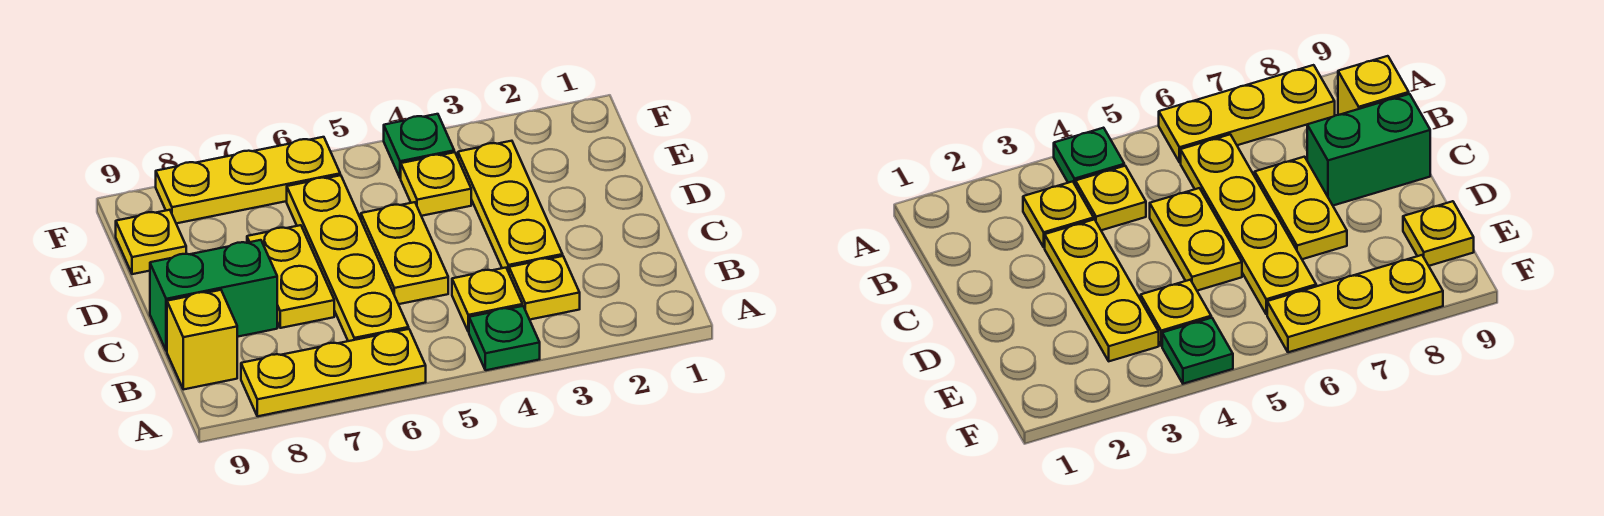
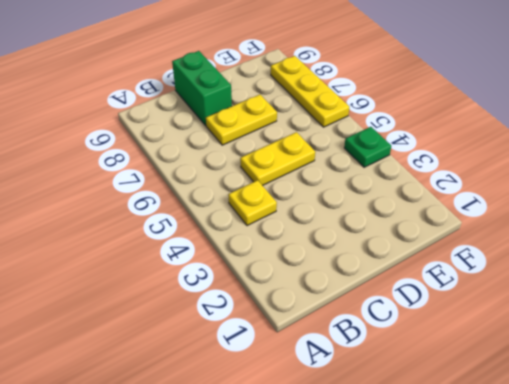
none -> green plate A4 level 1
none -> yellow plate A6:A8 level 1
none -> yellow plate B3 level 1

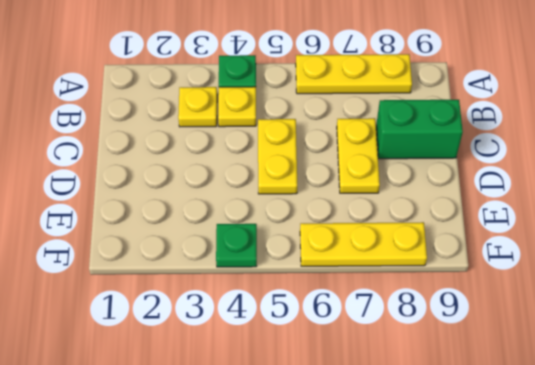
none -> yellow plate B6:E6 level 1
none -> yellow brick B9 level 1
none -> yellow plate C3:E3 level 1

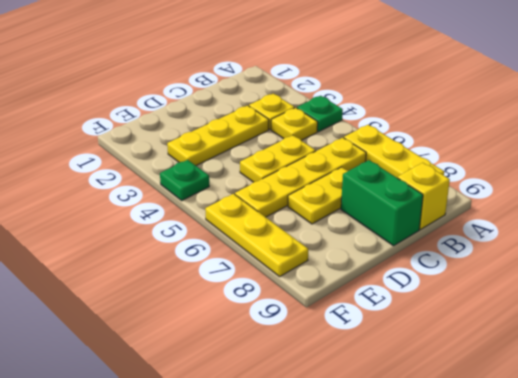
none -> yellow plate E4 level 1
none -> yellow plate E9 level 1

